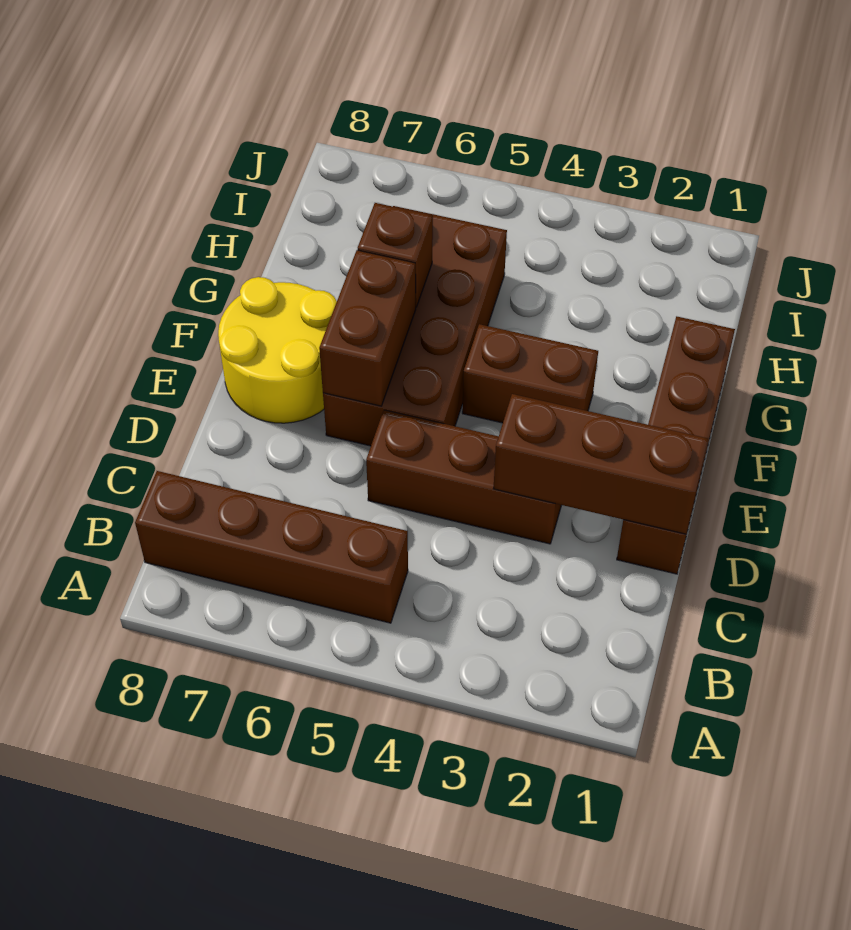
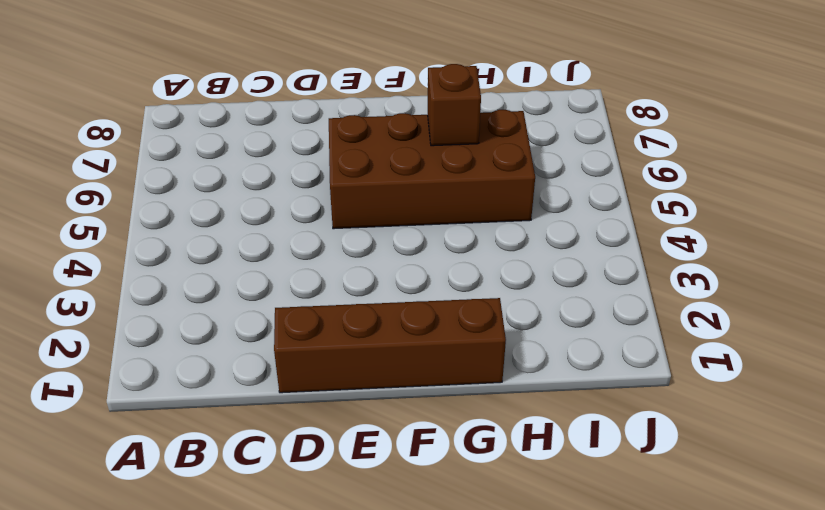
none -> brown brick B5:B8 level 1
none -> brown brick D3:D5 level 1

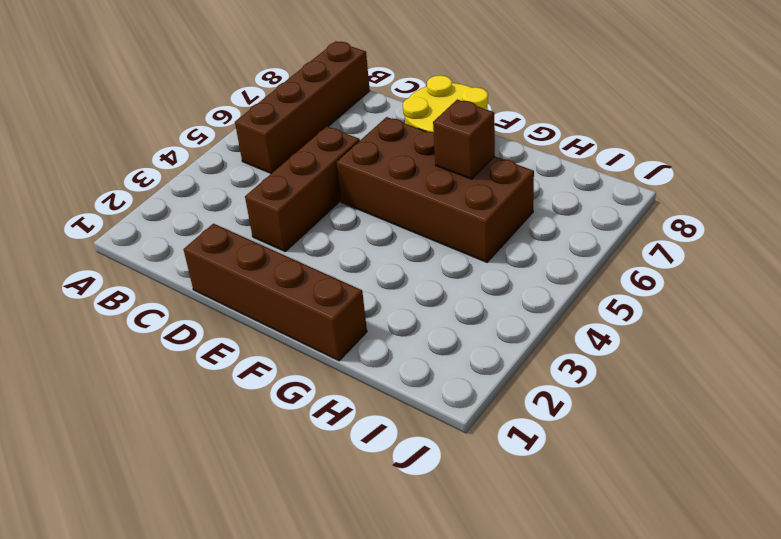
none -> brown brick F3:F4 level 1
none -> brown brick D1:D3 level 2

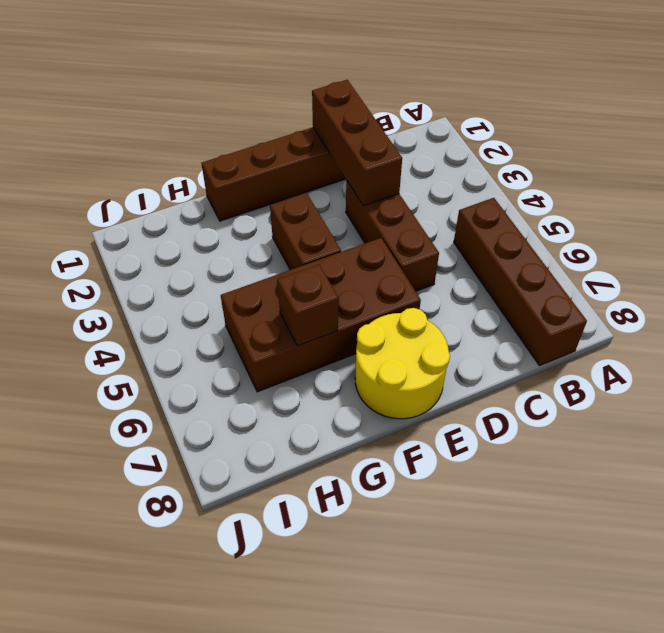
none -> brown brick E6:F6 level 2

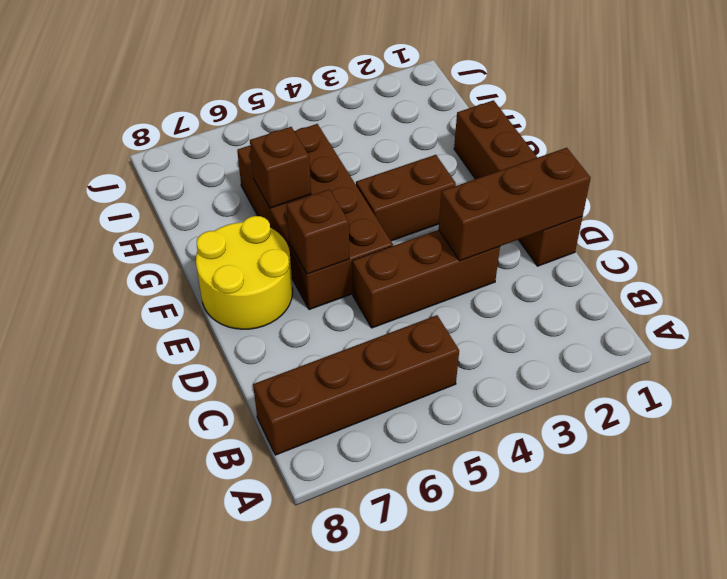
brown brick E6 level 2 -> brown brick E6:F6 level 2

